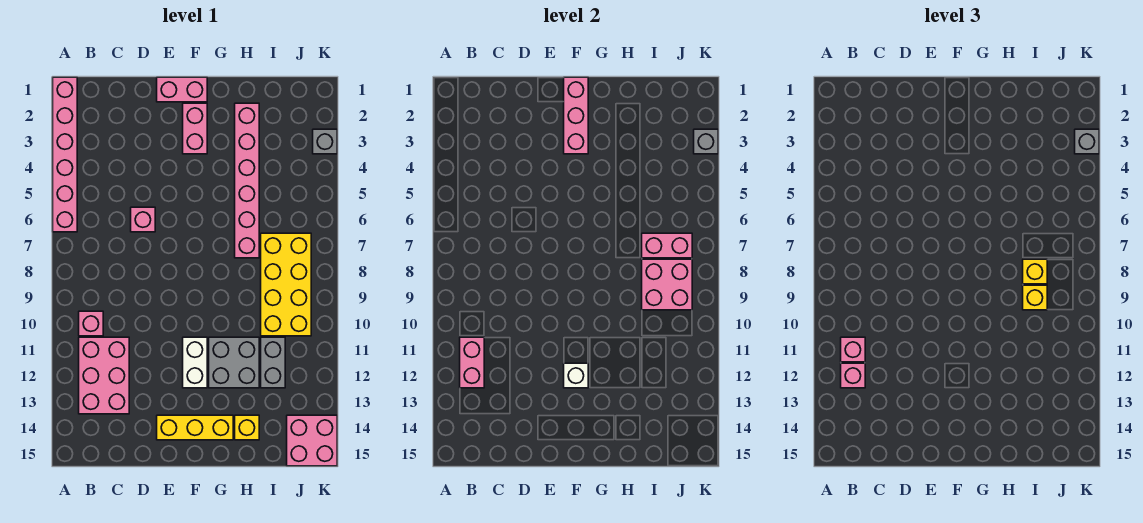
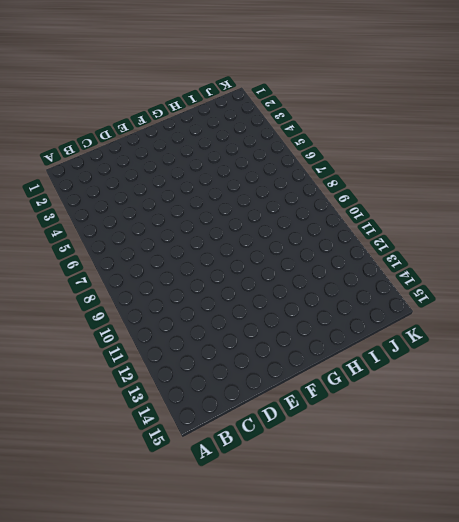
none -> pink brick A1:A6 level 1
none -> pink brick B10 level 1
none -> pink brick B11:C13 level 1

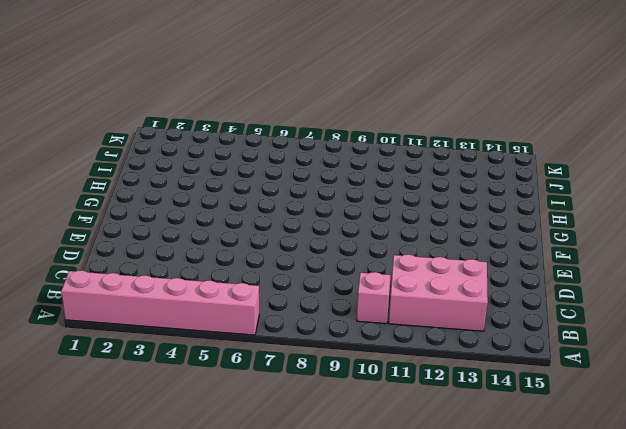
none -> pink brick D6 level 1
none -> pink brick E1:F1 level 1
none -> yellow brick E14:G14 level 1

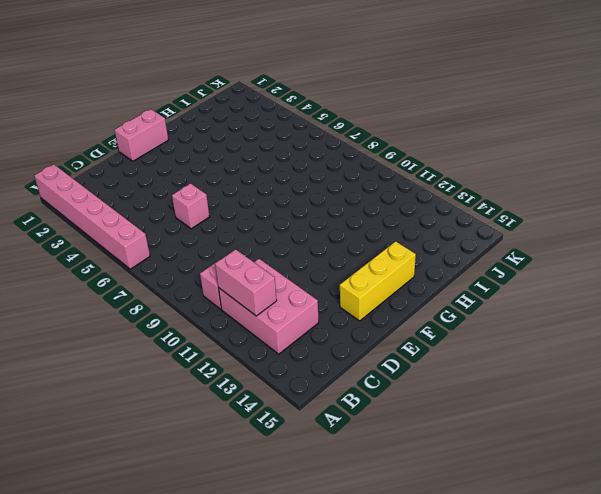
none -> pink brick F2:F3 level 1
none -> white brick F11:F12 level 1
none -> grey brick G11:H12 level 1

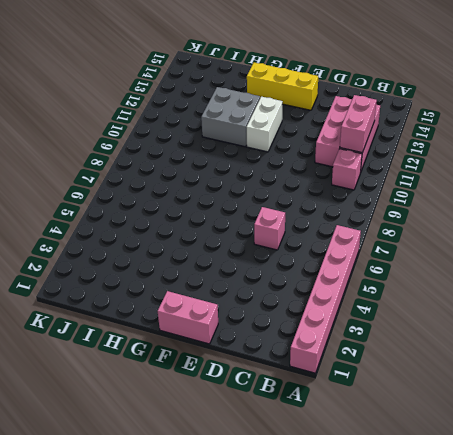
none -> pink brick F2:F3 level 1
none -> pink brick H2:H7 level 1
none -> yellow brick H14 level 1

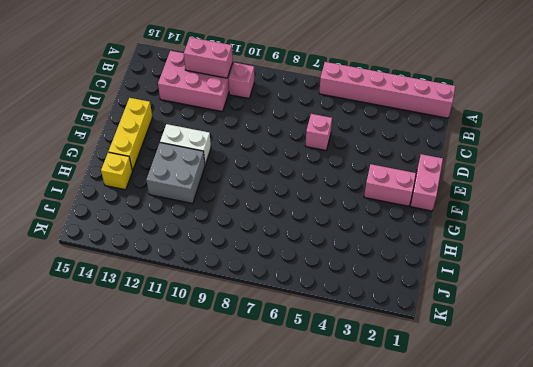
none -> pink brick H2:H7 level 1
none -> yellow brick I7:J10 level 1
none -> grey brick I11:I12 level 1

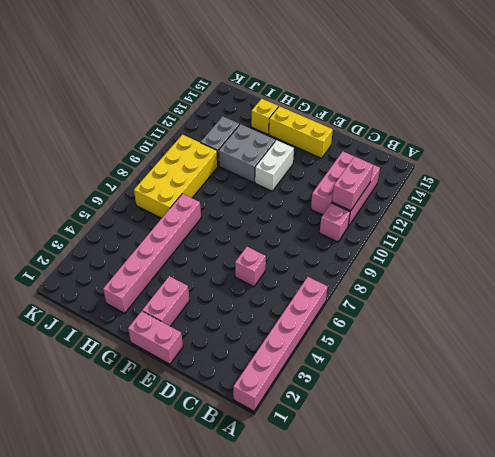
none -> pink brick J14:K15 level 1
none -> grey brick K3 level 1
none -> pink brick F1:F3 level 2

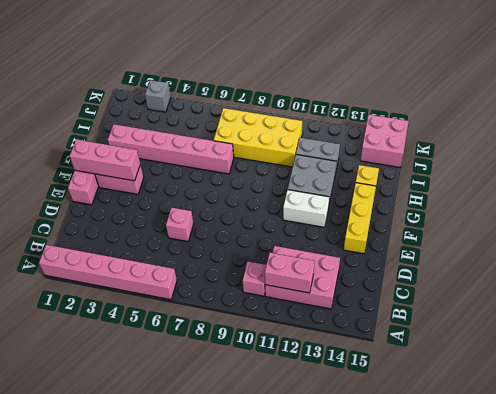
none -> white brick F12 level 2
none -> pink brick I7:J7 level 2
none -> pink brick I8:J9 level 2

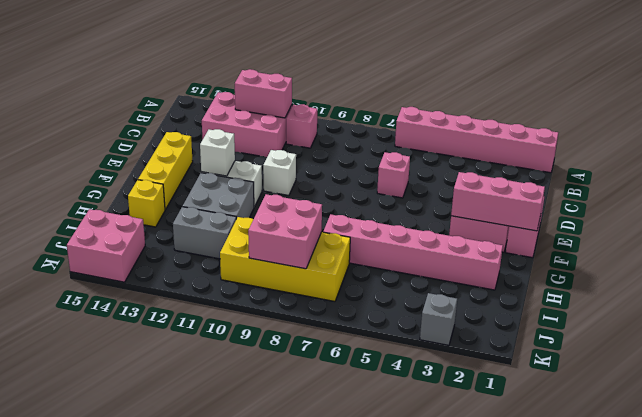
white brick E10 level 1 -> none
none -> pink brick I7:J7 level 2
none -> grey brick K3 level 2
none -> pink brick B11 level 3

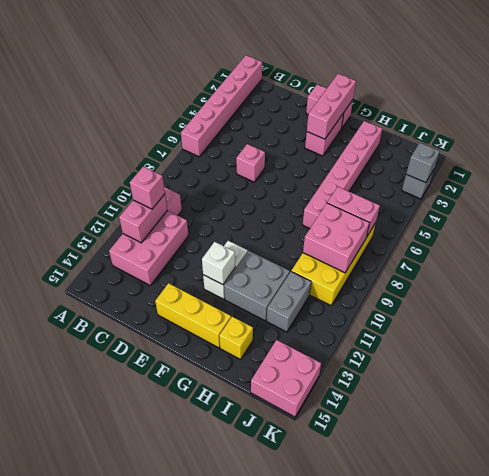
none -> pink brick B12 level 3
none -> yellow brick I8 level 3
none -> yellow brick I9 level 3

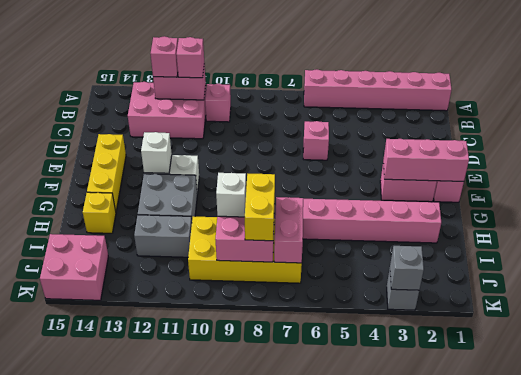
yellow brick I8:J8 level 3 -> yellow brick I8 level 3
white brick I9 level 3 -> yellow brick I9 level 3
none -> grey brick K3 level 3

